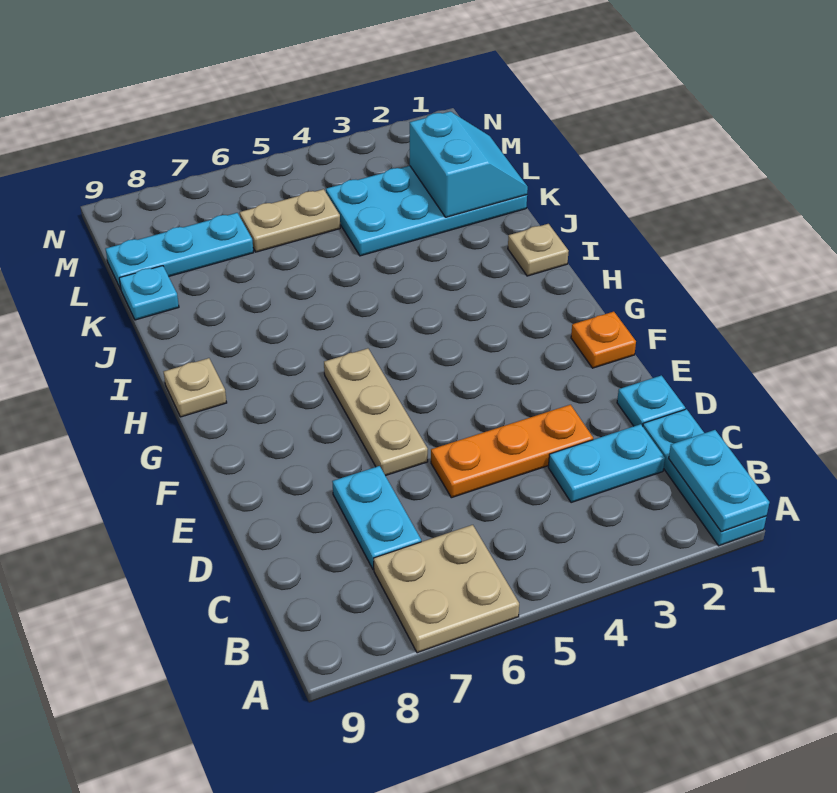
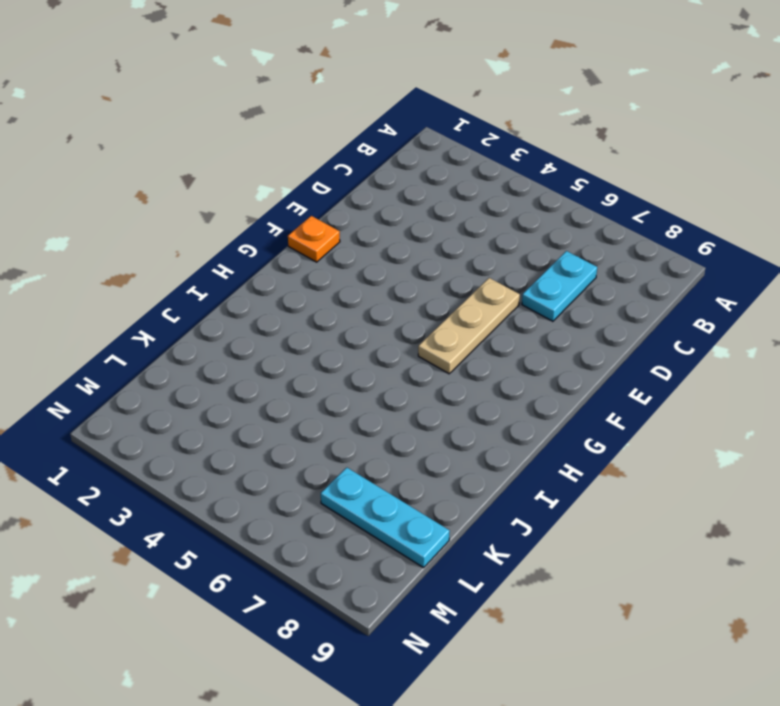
none -> cyan plate A1:C1 level 1
none -> tan plate A6:B7 level 1
none -> cyan plate C2:C3 level 1

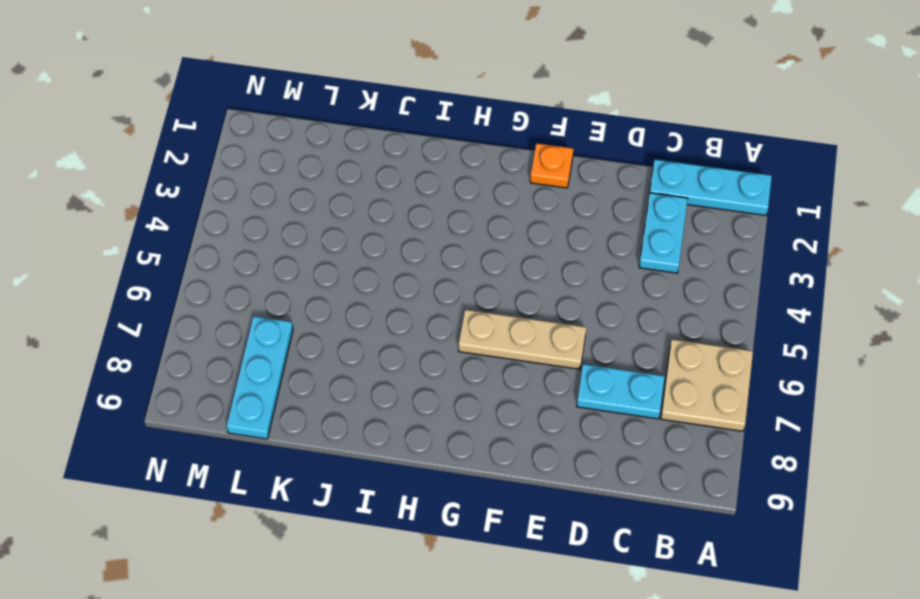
none -> cyan plate D1 level 1
none -> orange plate D3:D5 level 1
none -> tan plate H9 level 1

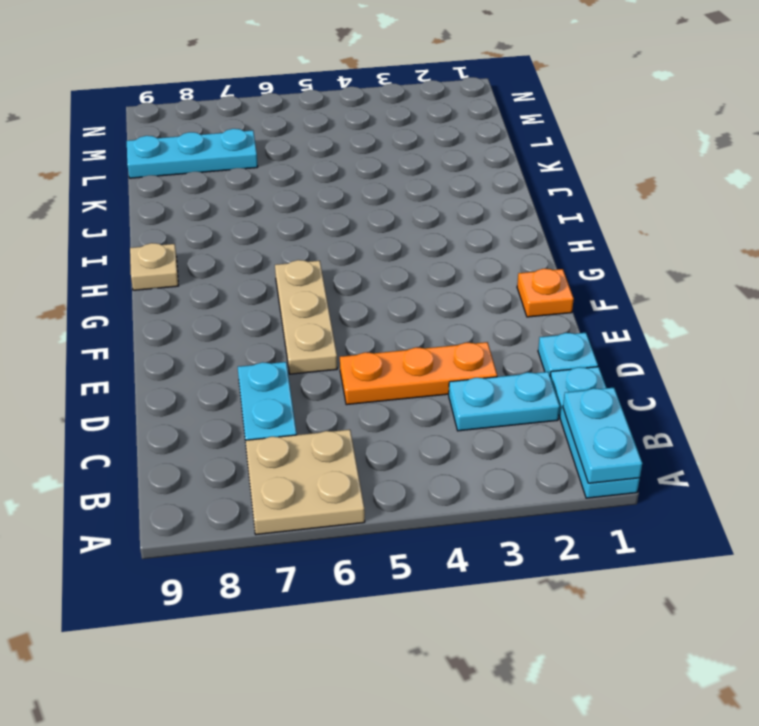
none -> tan plate I1 level 1
none -> cyan plate K1:L4 level 1
none -> cyan plate K9 level 1

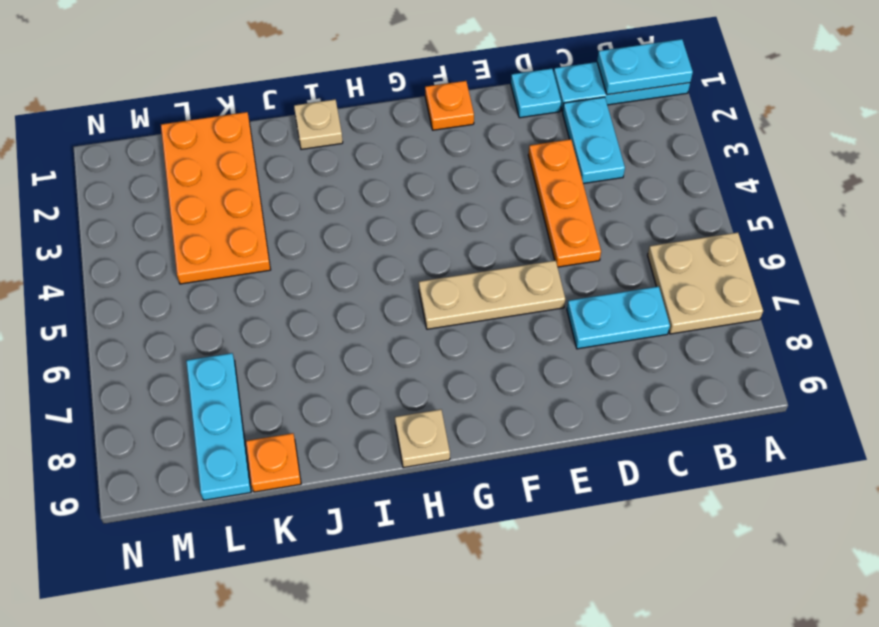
orange plate K1:L4 level 1 -> cyan plate K1:L4 level 1
orange plate K9 level 1 -> cyan plate K9 level 1
none -> tan plate L5:L6 level 1
none -> cyan slope K1:L2 level 2 top 2

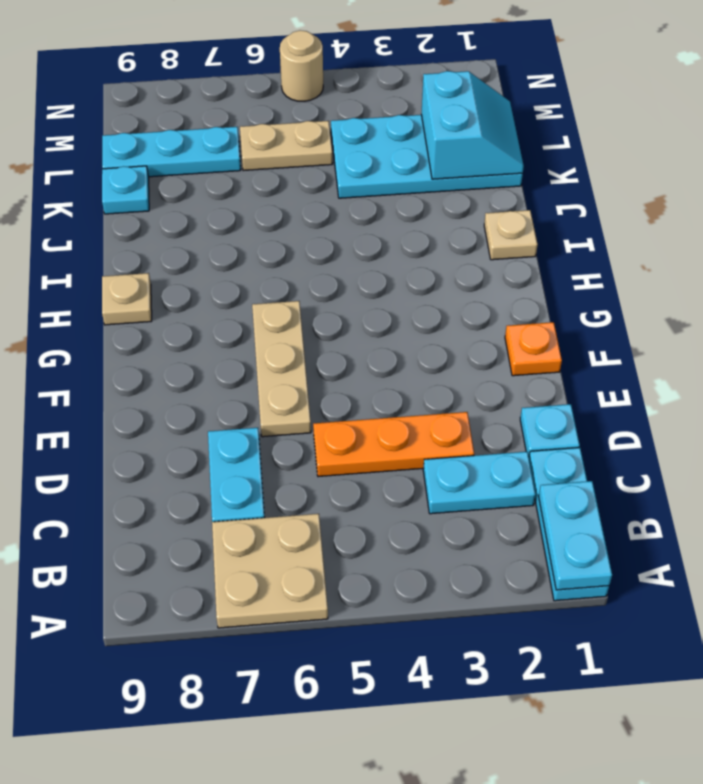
tan round brick N5 level 1 -> none

